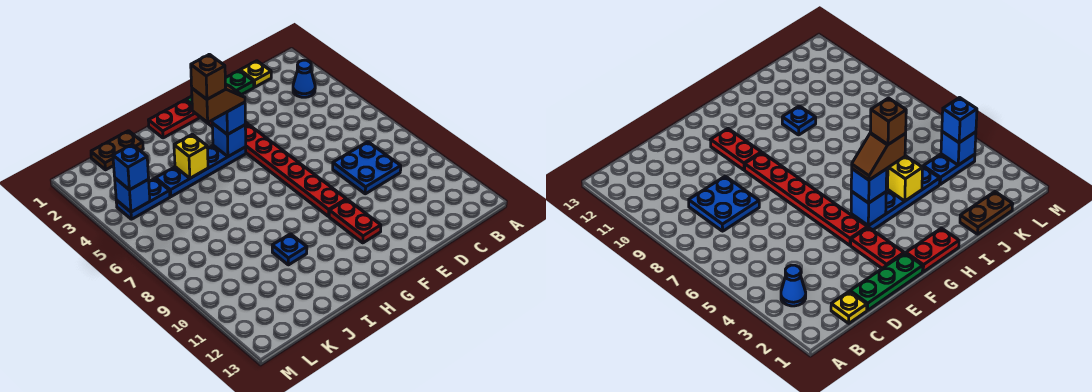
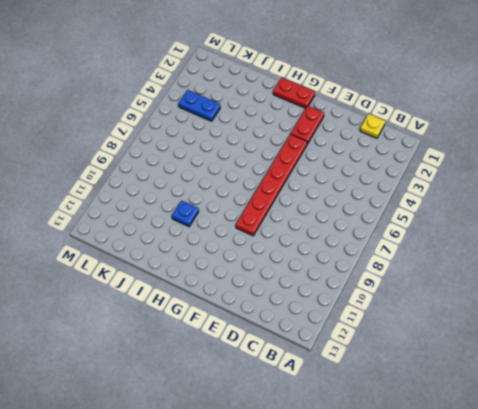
none -> blue cone B3 level 1
none -> blue plate C8:D9 level 1
none -> green plate D1:F1 level 1

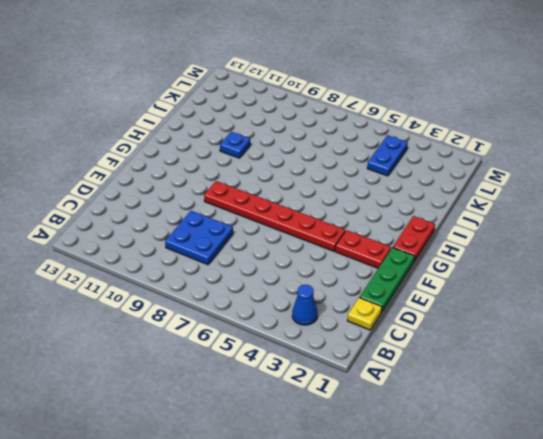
none -> red plate F10:F11 level 1
none -> blue plate G4:J4 level 1
none -> brown plate J1:K1 level 1

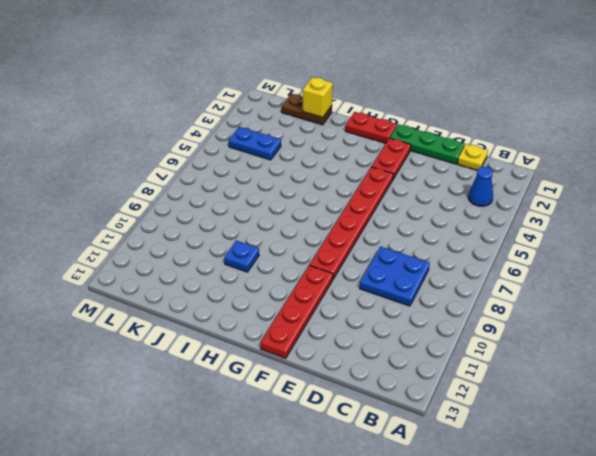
red plate F10:F13 level 1 -> red plate F10:F11 level 1
yellow brick J1 level 2 -> yellow brick I4 level 2
none -> blue plate G4:J4 level 1
none -> blue brick G4 level 2
none -> blue brick L4 level 2

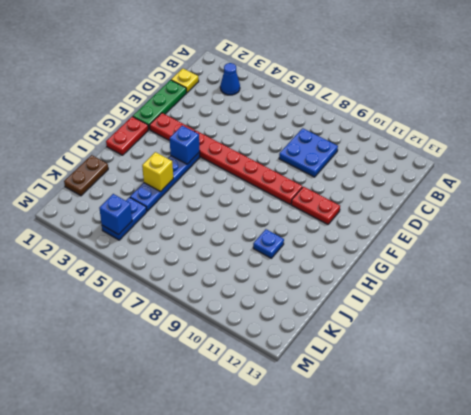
none -> blue brick G4 level 3
none -> blue brick L4 level 3
none -> brown slope G4:H4 level 4 top H

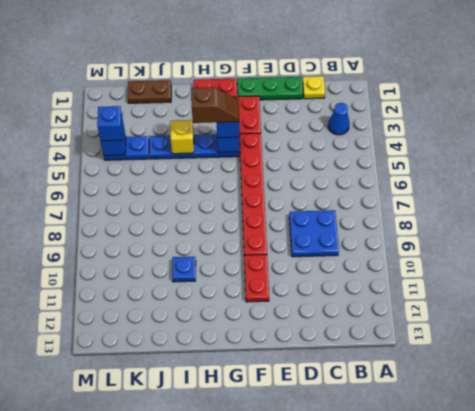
none -> brown brick H4 level 5

